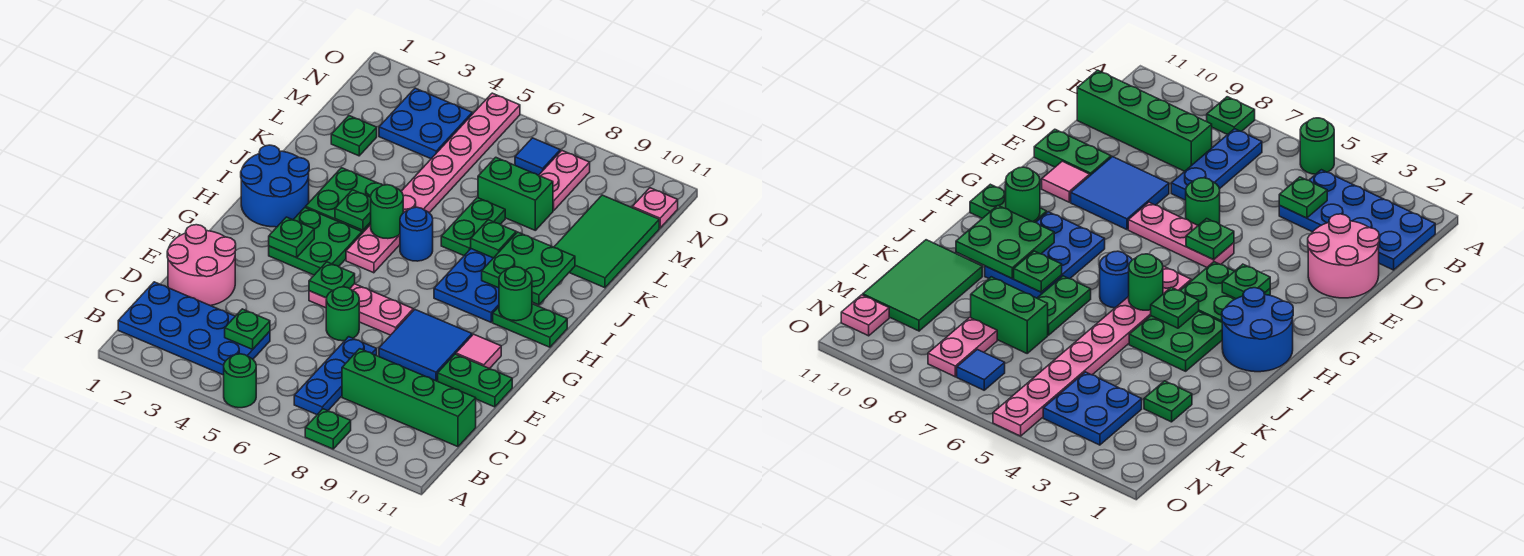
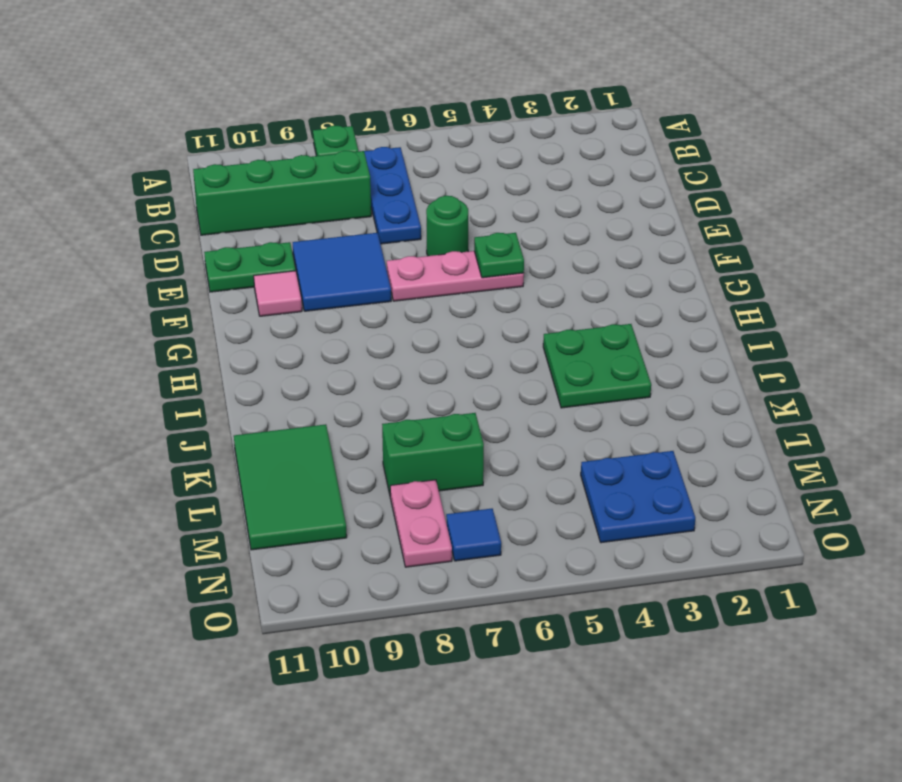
none -> green round brick A5 level 1
none -> blue plate B1:C4 level 1
none -> pink round brick D1:E2 level 1
none -> green plate G3:H4 level 1

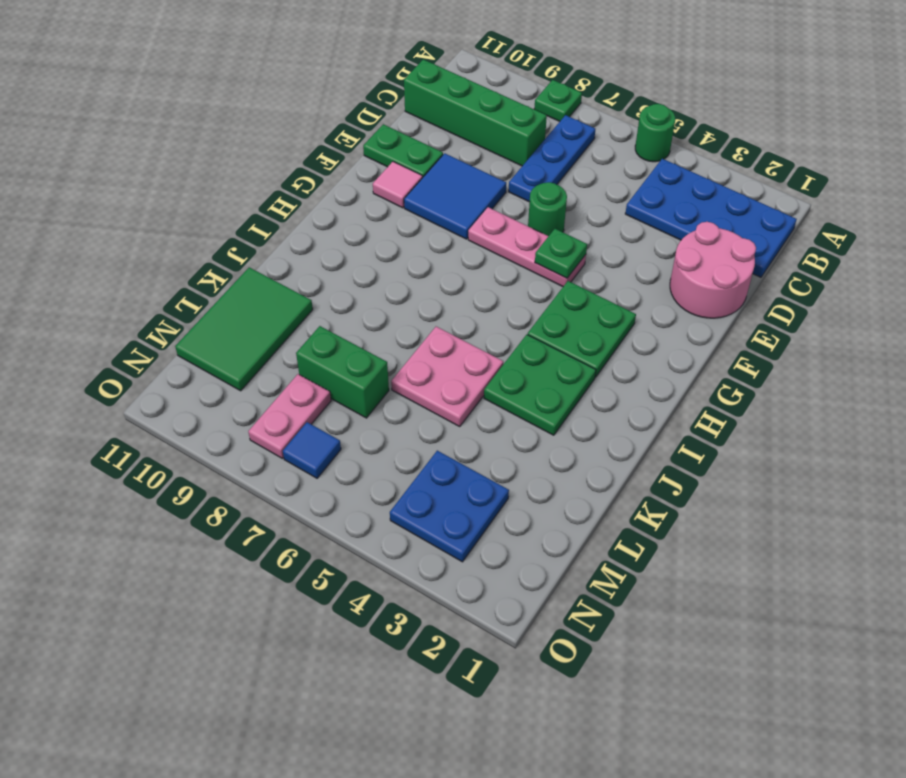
pink plate J5:K6 level 1 -> pink plate H5:O5 level 1
none -> blue round brick H1:I2 level 1
none -> blue plate H8:J9 level 1
none -> green plate H10:H11 level 1
none -> blue round brick I6 level 1

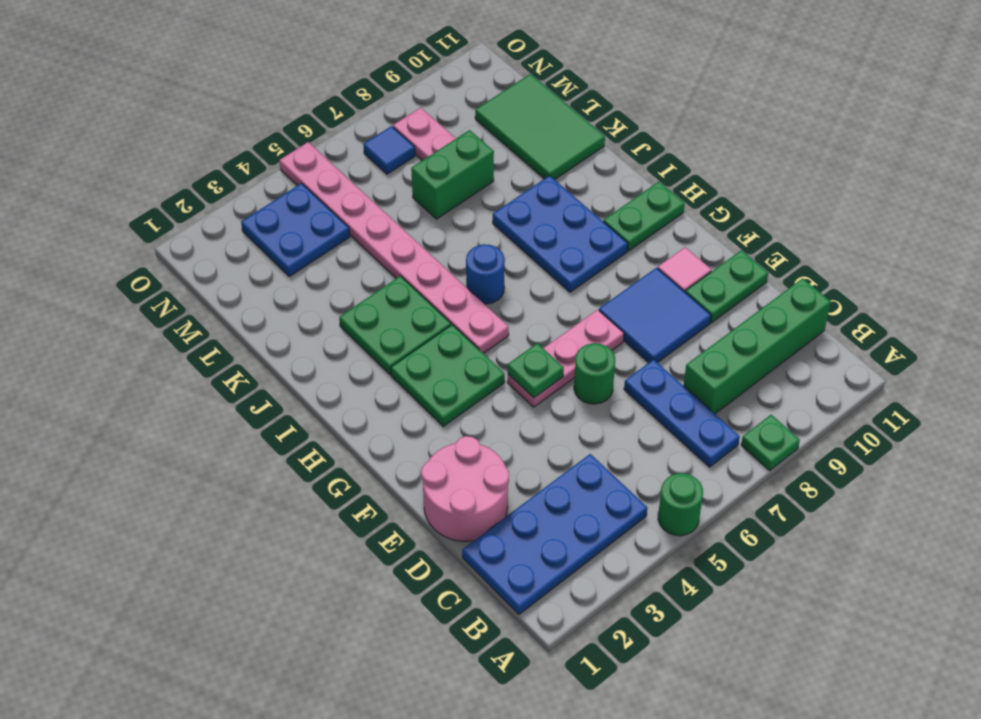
none -> blue round brick H1:I2 level 1
none -> green plate J7:K7 level 1
none -> green plate L2 level 1
none -> pink plate N11 level 1

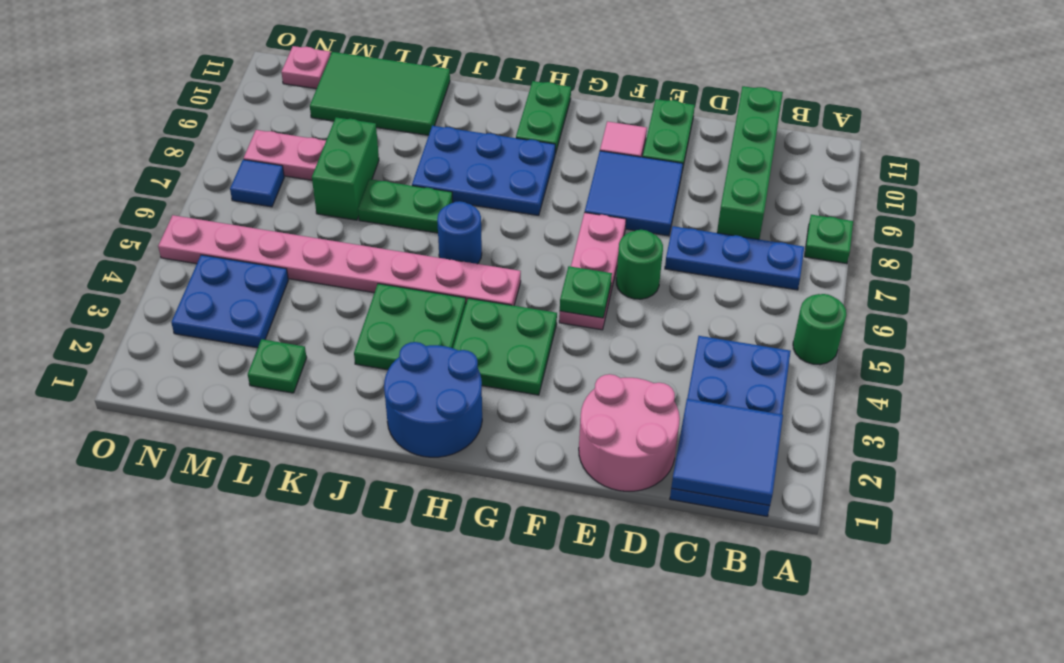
blue tile B1:C2 level 2 -> none
none -> green plate C4 level 2
none -> green plate G3 level 2
none -> green round brick H10 level 2
none -> green plate I4 level 2

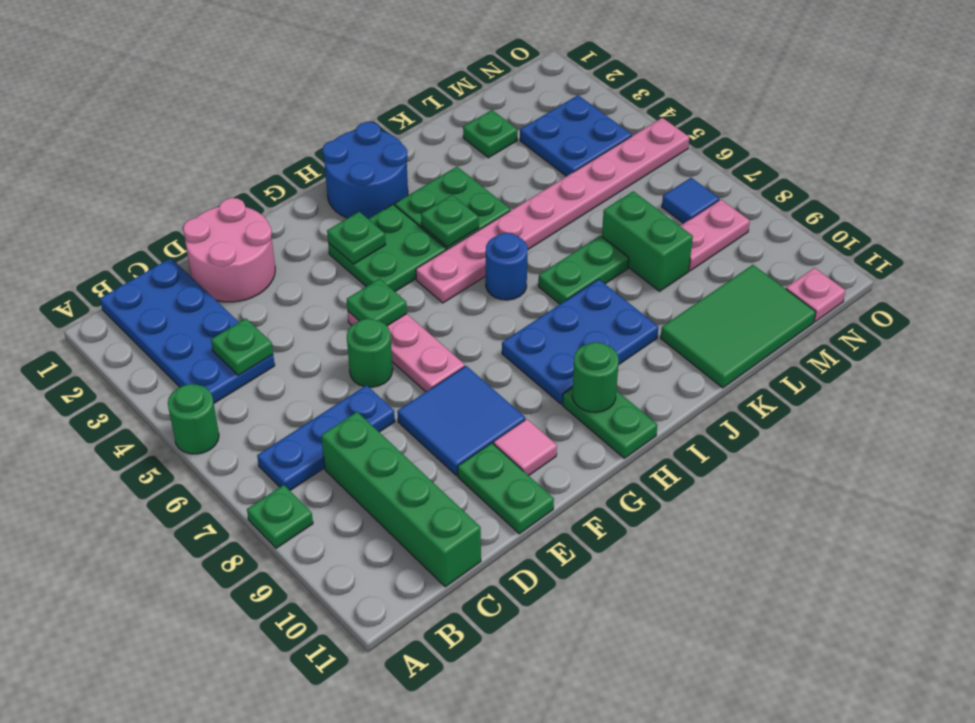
none -> green round brick I5 level 2
none -> green plate I9:J10 level 2
none -> green plate J8 level 2

